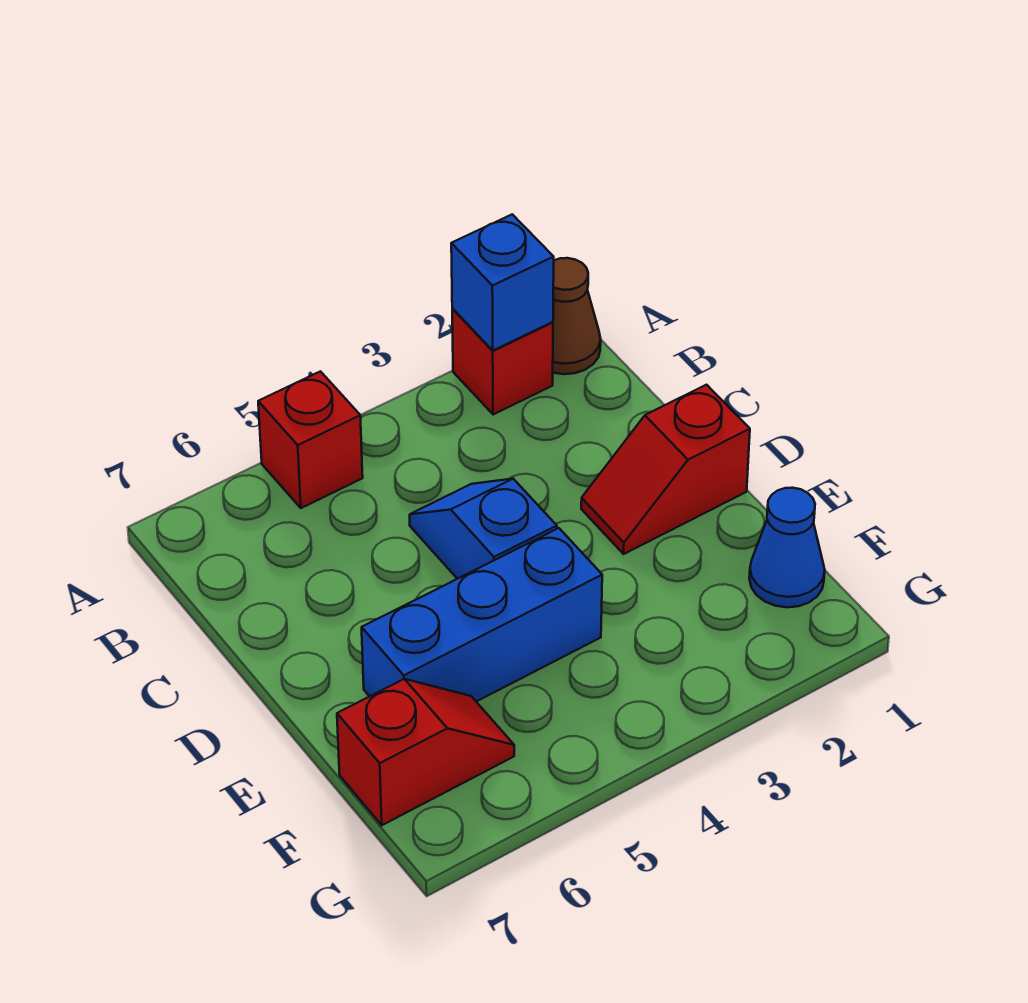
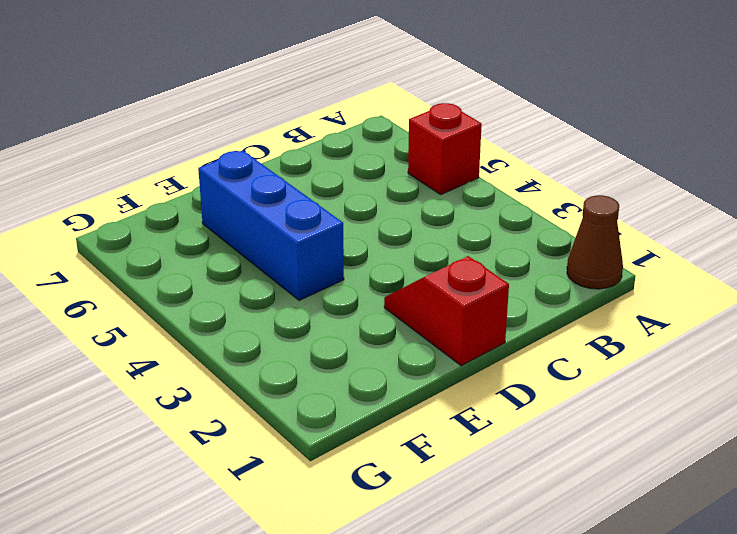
none -> red brick A2 level 1
none -> blue slope C4:D4 level 1 top D

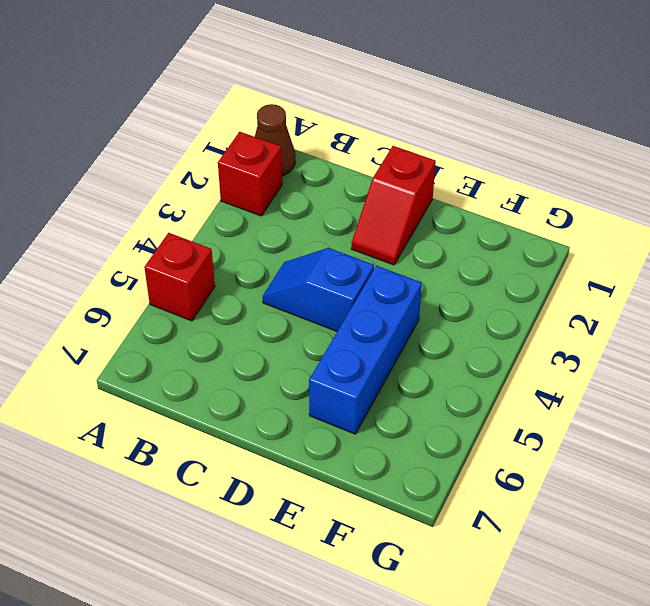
none -> blue cone F1 level 1
none -> red slope F6:F7 level 1 top 7

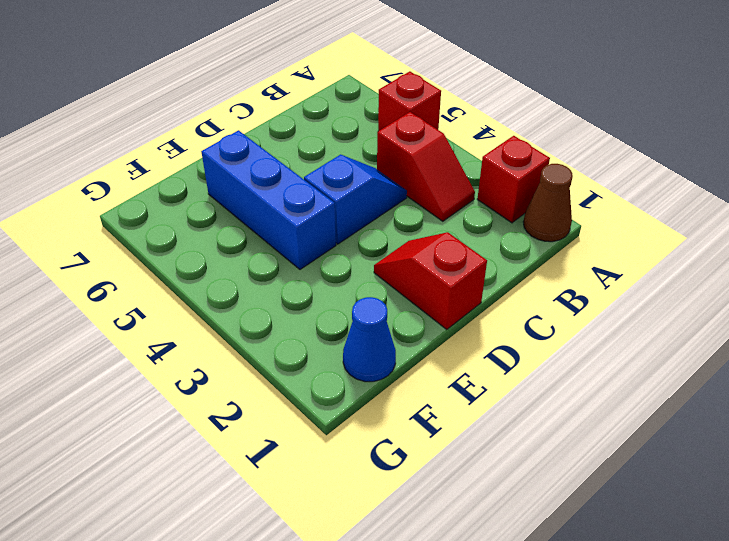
red slope B3:B4 level 1 top 4 -> red slope F6:F7 level 1 top 7
none -> blue brick A2 level 2

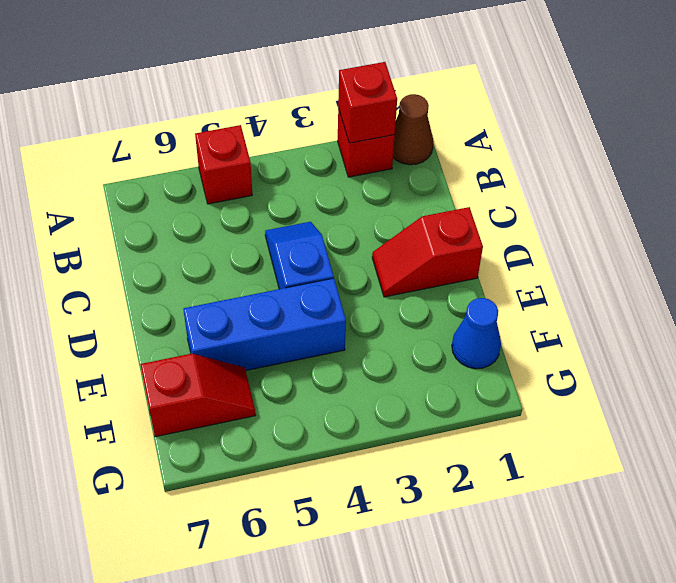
red brick A2 level 2 -> blue brick A2 level 2

